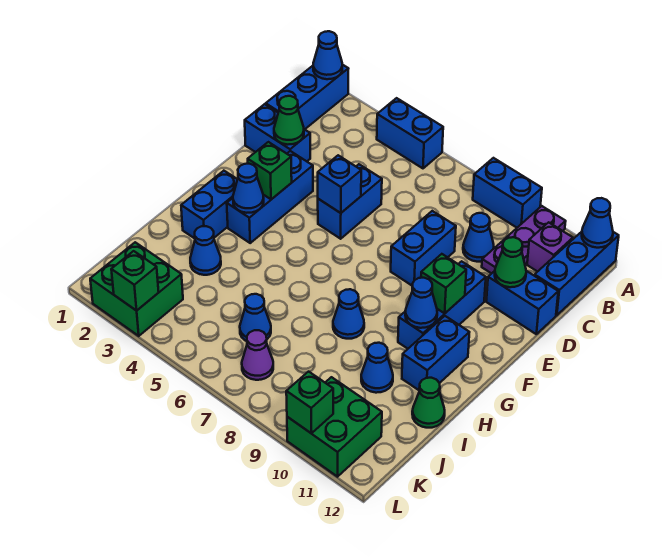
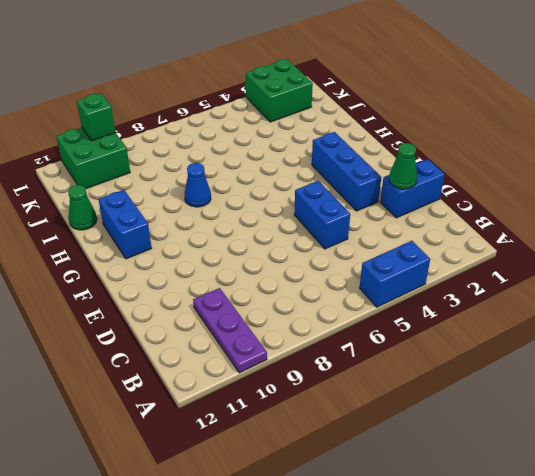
none -> blue brick A1:C1 level 1
none -> blue brick A8:A9 level 1
none -> blue brick A12:C12 level 1
none -> purple brick B11 level 1

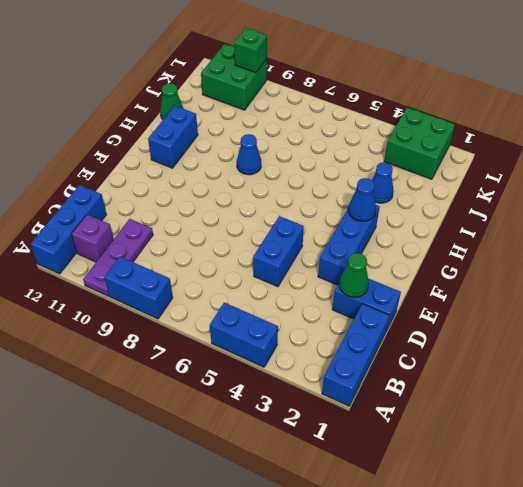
none -> blue cone C9 level 1
none -> blue brick D8:E8 level 1
none -> blue brick D11:D12 level 1
none -> blue brick E10:G10 level 1

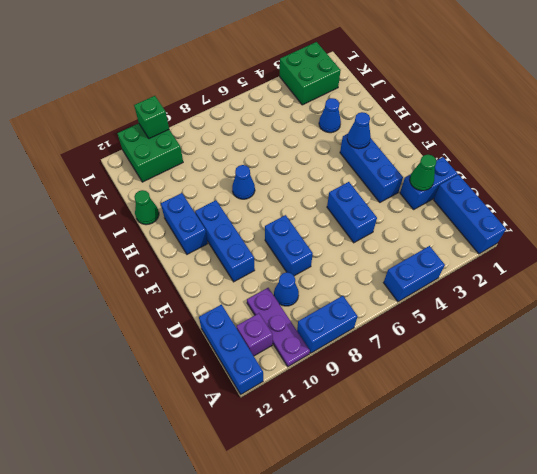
none -> blue brick D11:D12 level 1
none -> blue brick G2:H2 level 1
none -> blue cone I10 level 1
none -> blue cone J6 level 1

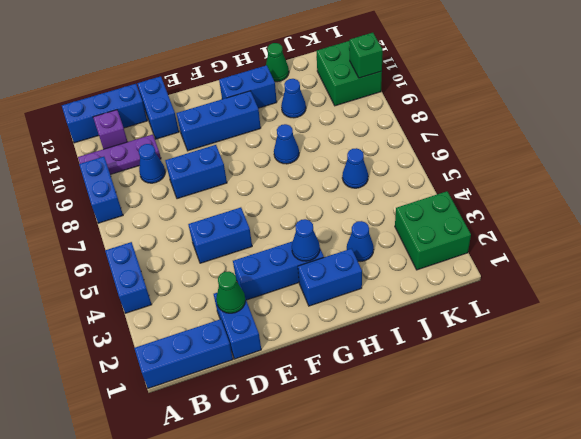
none -> purple cone K7 level 1
none -> blue cone A1 level 2
none -> blue cone A12 level 2
none -> green cone D11 level 2

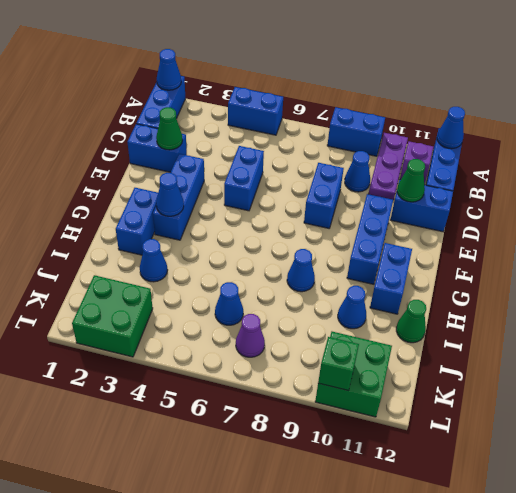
none -> blue brick E5 level 2
none -> green brick F3 level 2
none -> green brick F10 level 2
none -> blue cone G10 level 2

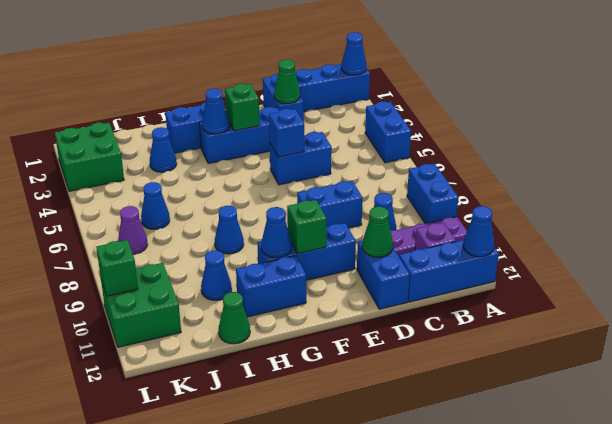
none -> green brick L3 level 2

